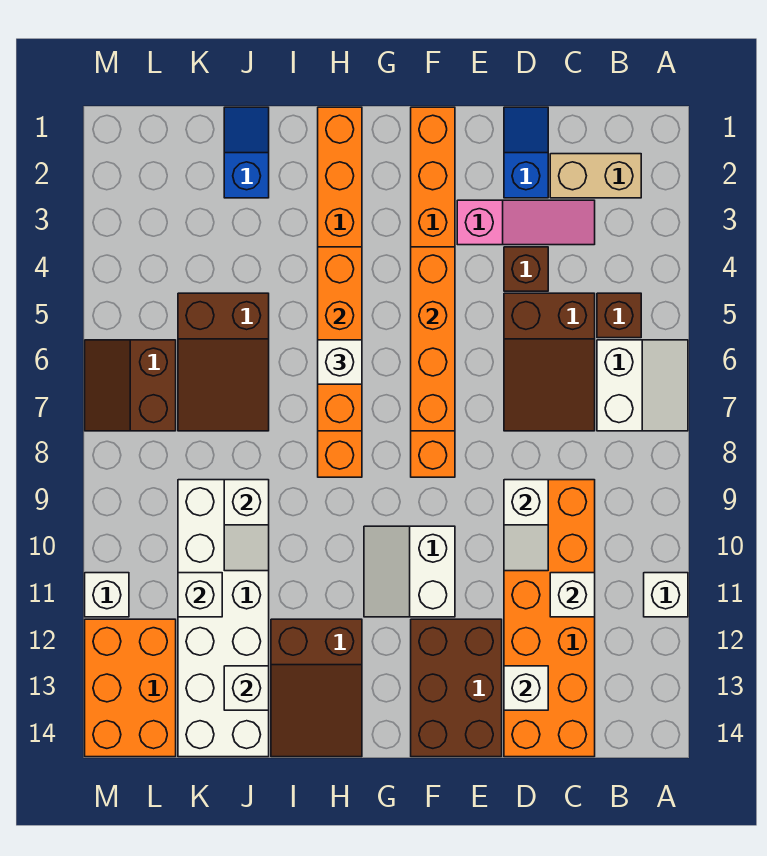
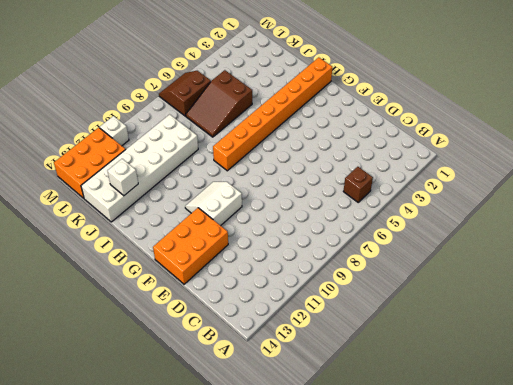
orange brick E12:F14 level 1 -> brown brick E12:F14 level 1
none -> white slope A6:B7 level 1 top B
none -> white brick A11 level 1
none -> tan brick B2:C2 level 1

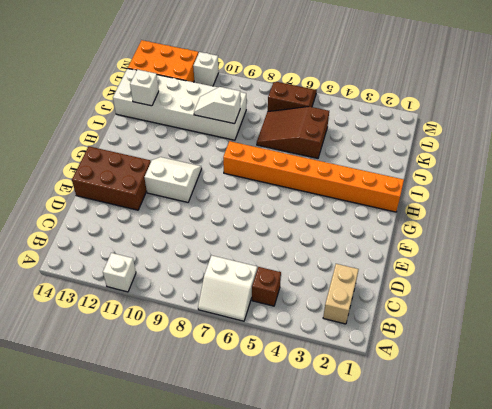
none -> pink slope C3:E3 level 1 top E
none -> brown slope C5:D7 level 1 top 5
none -> orange brick C9:D14 level 1

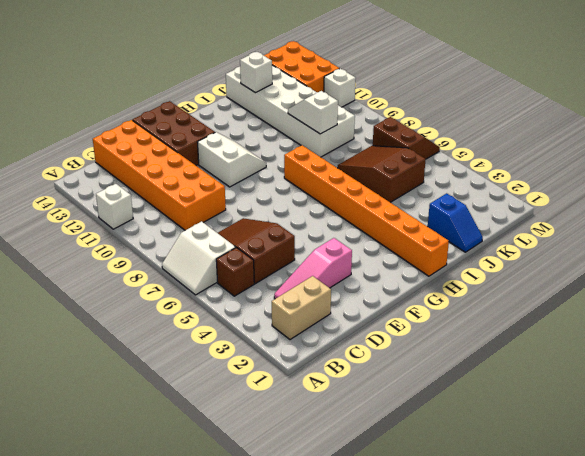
none -> blue slope D1:D2 level 1 top 2
none -> brown brick D4 level 1
none -> orange brick F1:F8 level 1

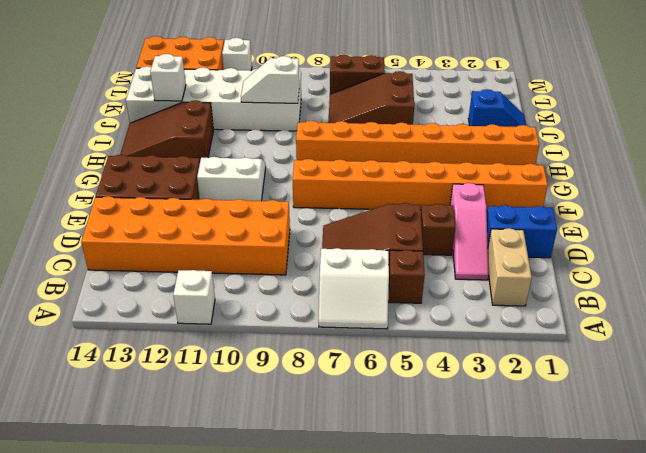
blue brick D1:D2 level 1 -> blue slope D1:D2 level 1 top 2
none -> white brick C11 level 2
none -> white slope D9:D10 level 2 top 9
none -> white brick D13 level 2

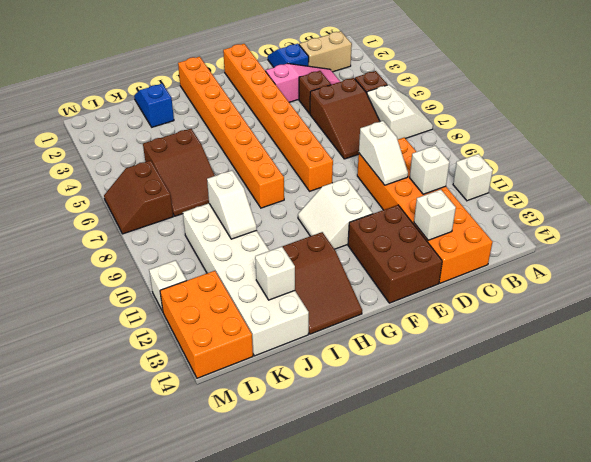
none -> orange brick F4:F7 level 2
none -> orange brick H4:H7 level 2
none -> white brick K11 level 2

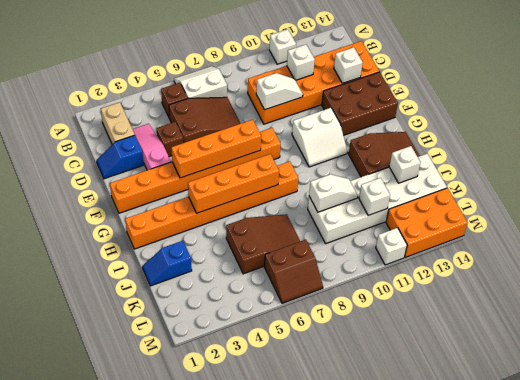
none -> white brick H6 level 3

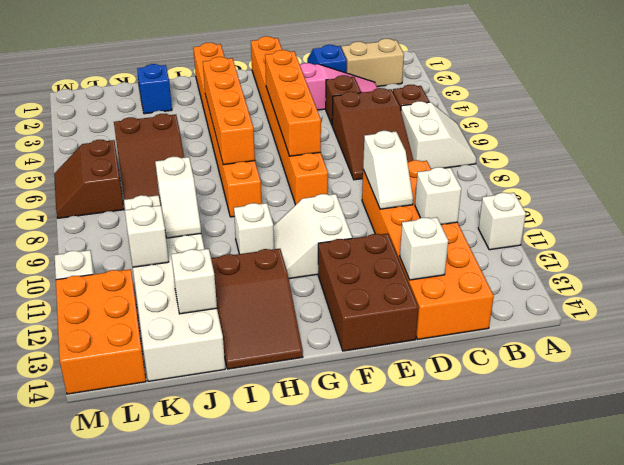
white brick H10 level 1 -> white brick H6 level 3

